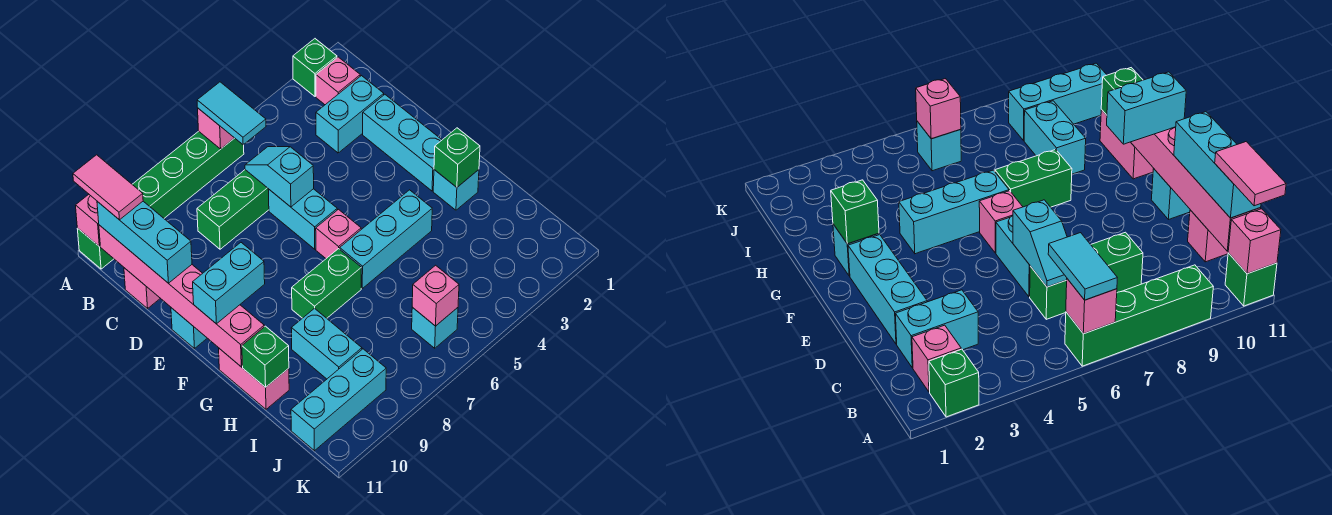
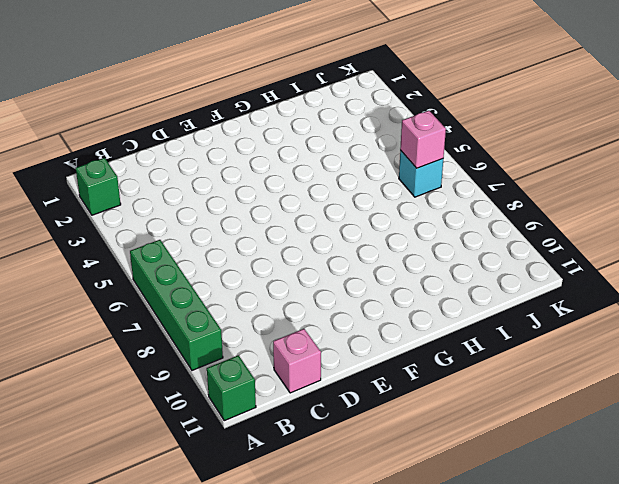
none -> pink brick B2 level 1
none -> cyan brick C2:C3 level 1
none -> green brick C6:C8 level 1

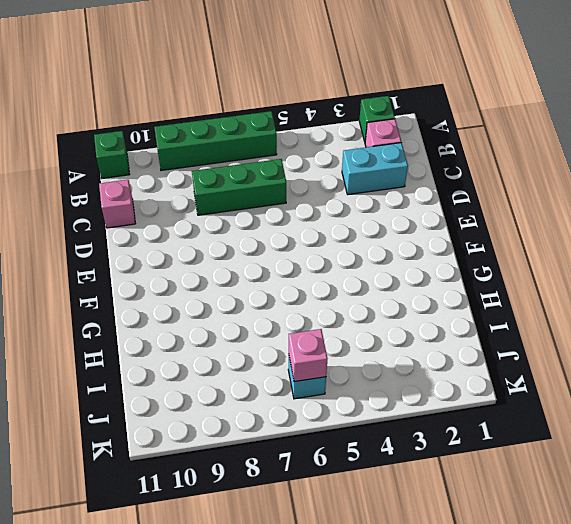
none -> cyan brick D2:F2 level 1
none -> cyan brick D6:E6 level 1
none -> cyan brick E11 level 1

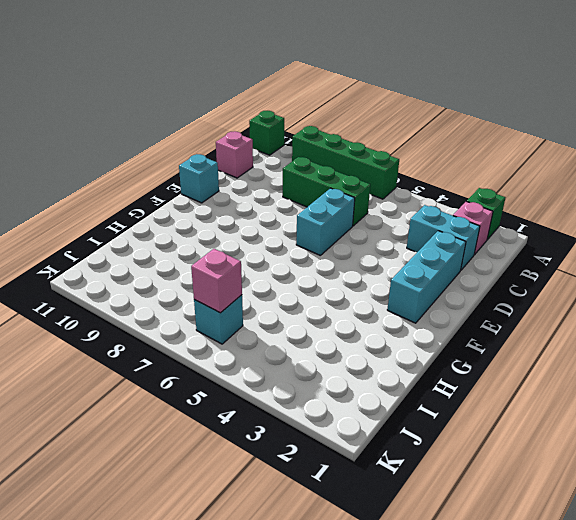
none -> pink brick F6 level 1
none -> cyan brick G2 level 1
none -> cyan brick G4:G6 level 1

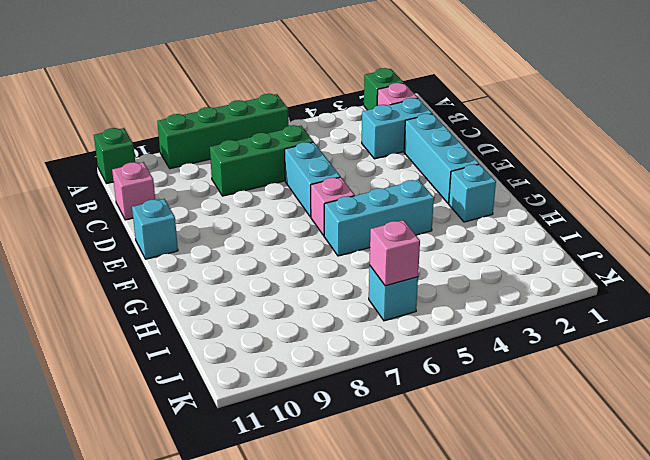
none -> green brick G7:G8 level 1
none -> pink brick G11:H11 level 1
none -> cyan brick H9:I9 level 1

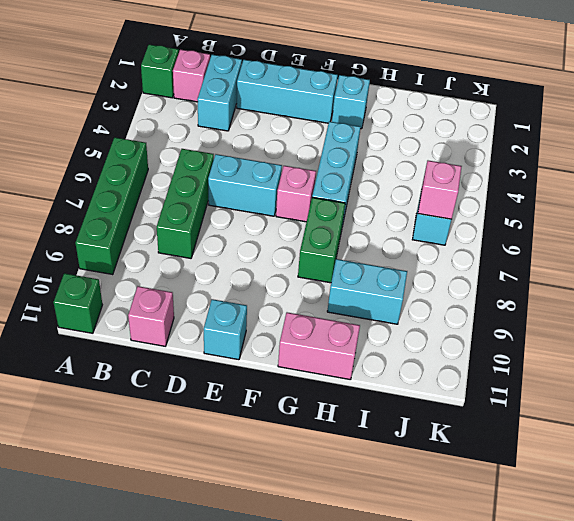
none -> cyan brick J9:J11 level 1
none -> pink brick A6 level 2
none -> pink brick A11 level 2

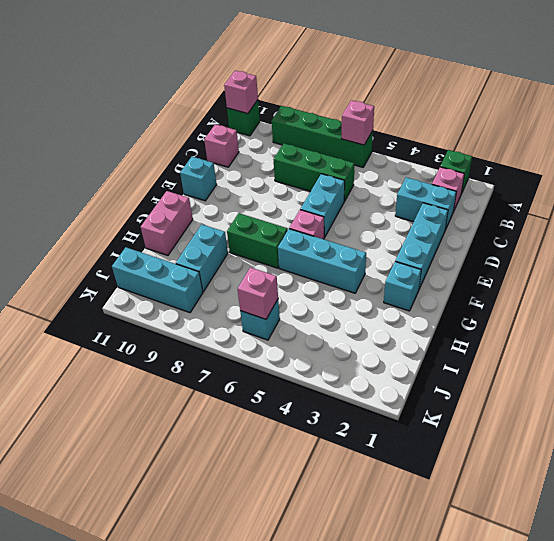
none -> pink brick B11:G11 level 2
none -> cyan slope C6:D6 level 2 top D
none -> green brick G2 level 2

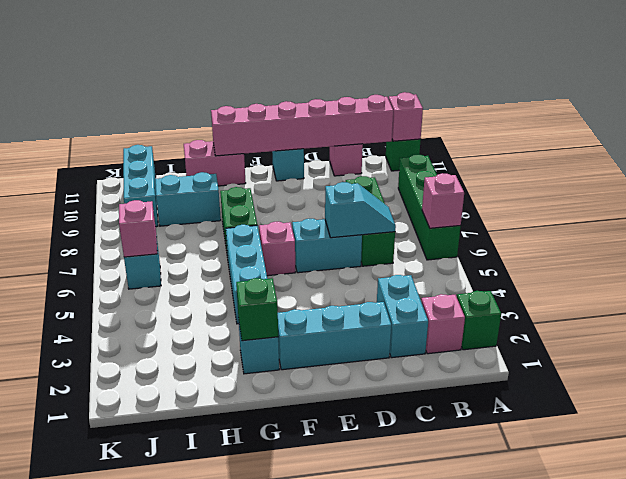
none -> green brick H11 level 2
none -> cyan tile A6:B6 level 3
none -> cyan brick B11:D11 level 3

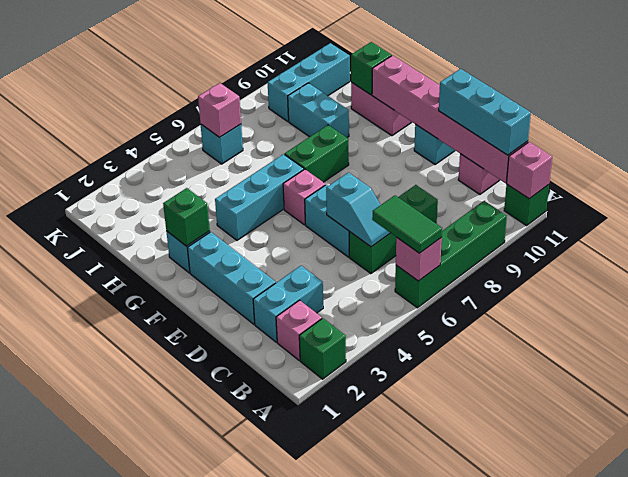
green tile A6:B6 level 3 -> cyan tile A6:B6 level 3
none -> cyan brick F10:F11 level 3
none -> pink tile A11:B11 level 4

